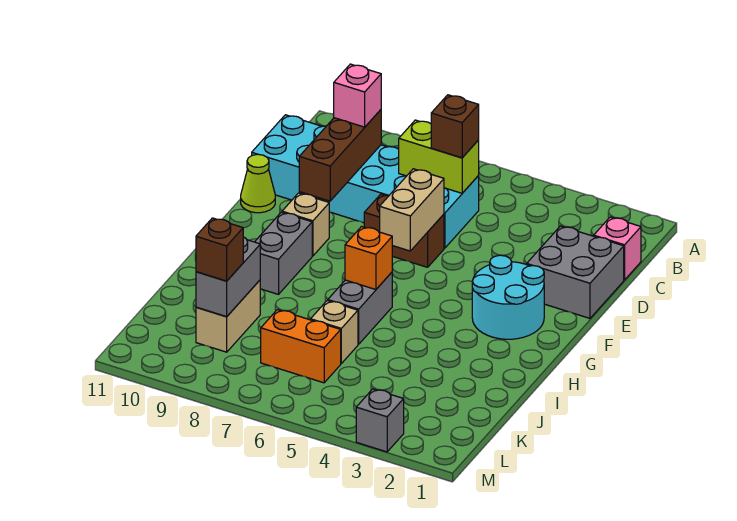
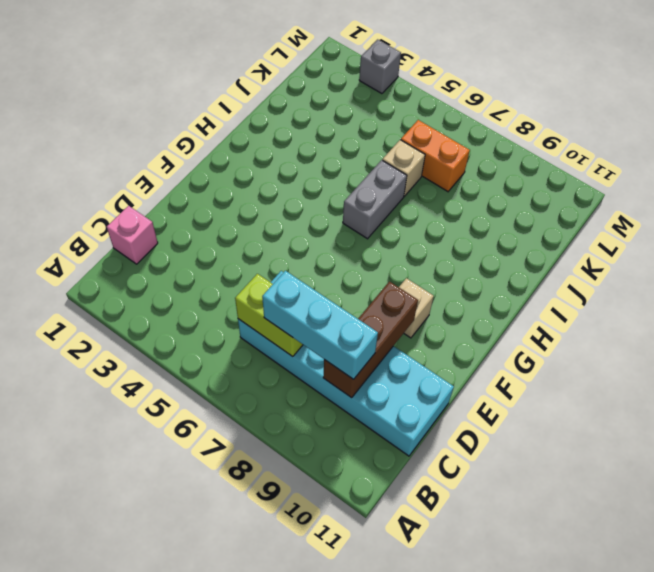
cyan brick C7:C9 level 3 -> pink brick C9 level 3
none -> grey brick D1:E2 level 1
none -> brown brick E6:E7 level 1
none -> lime cone E11 level 1

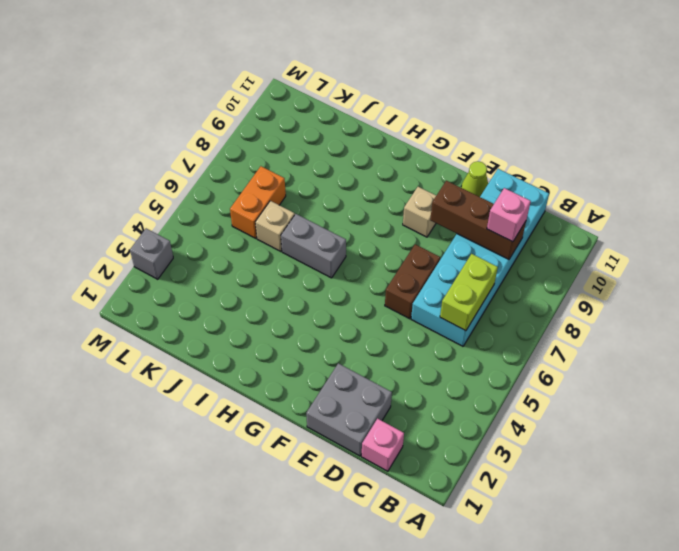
none -> cyan round brick F2:G3 level 1
none -> grey brick G9:H9 level 1
none -> tan brick J9:K9 level 1

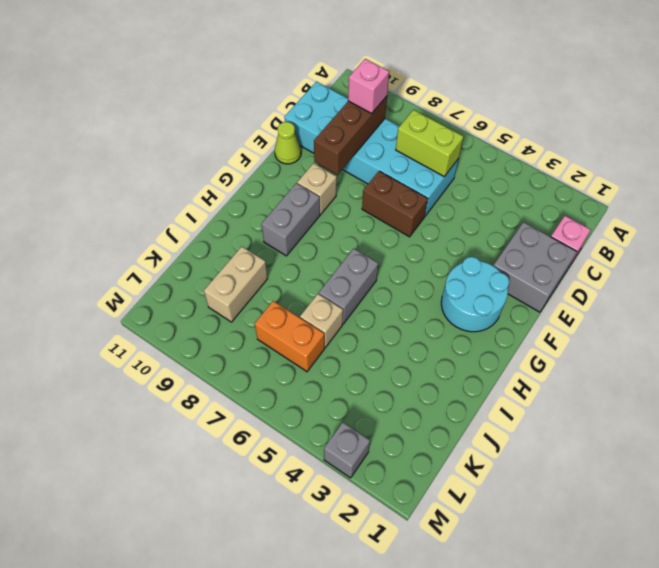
none -> tan brick E6:F6 level 2
none -> orange brick H6 level 2
none -> grey brick J9:K9 level 2

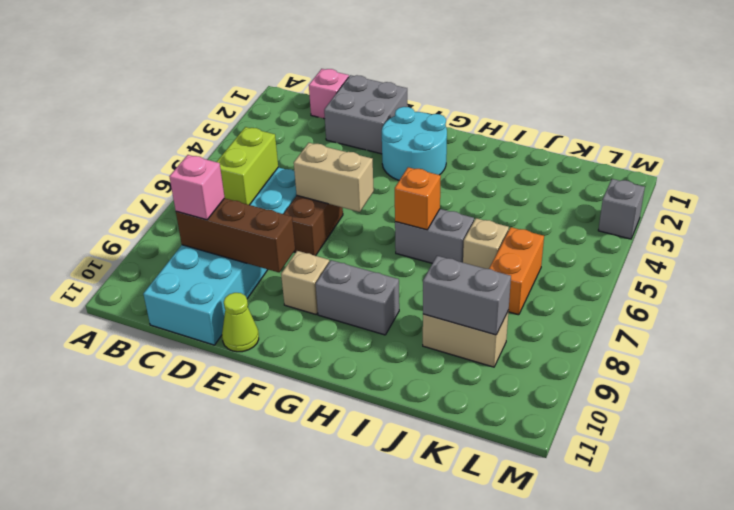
none -> brown brick C6 level 3
none -> brown brick K9 level 3

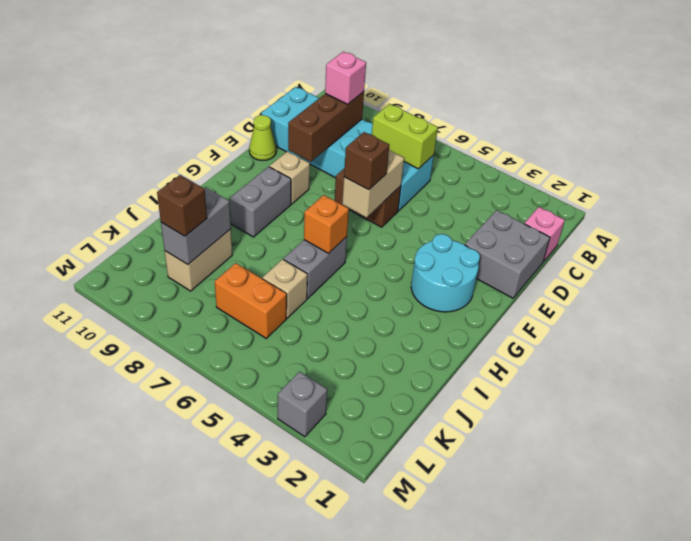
brown brick F6 level 3 -> brown brick C6 level 3

